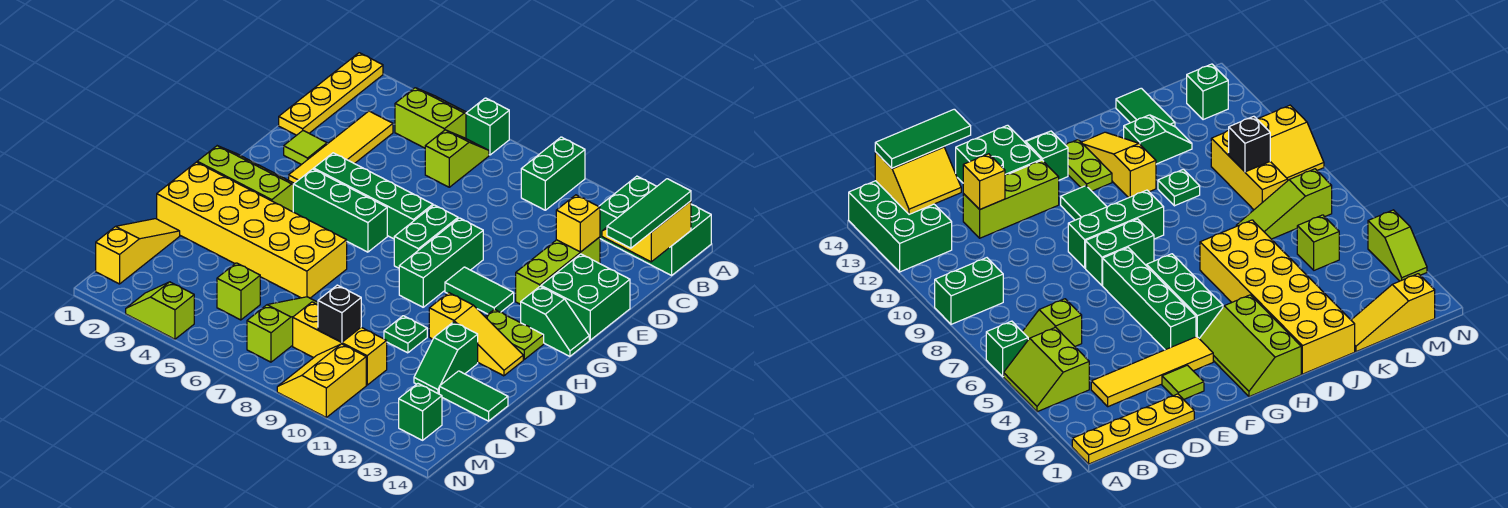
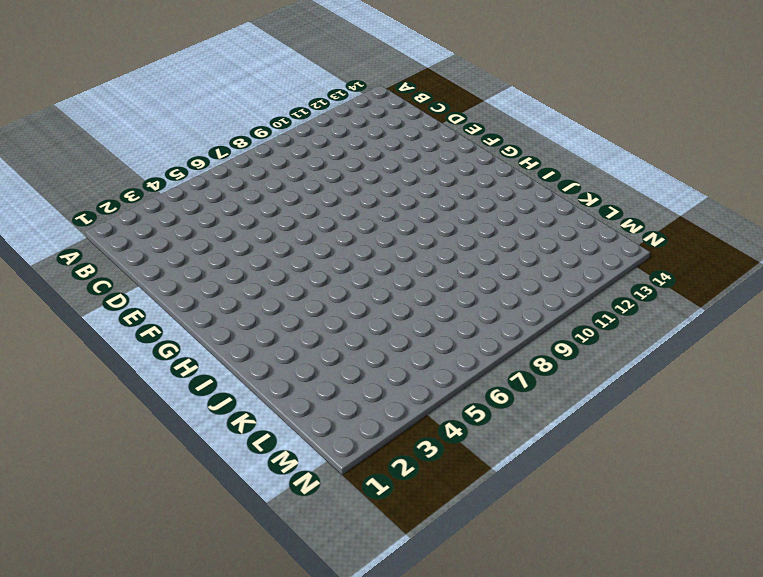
none -> yellow plate A1:D1 level 1
none -> lime slope A4:B5 level 1 top B
none -> green brick A6 level 1
none -> green brick A9:B9 level 1

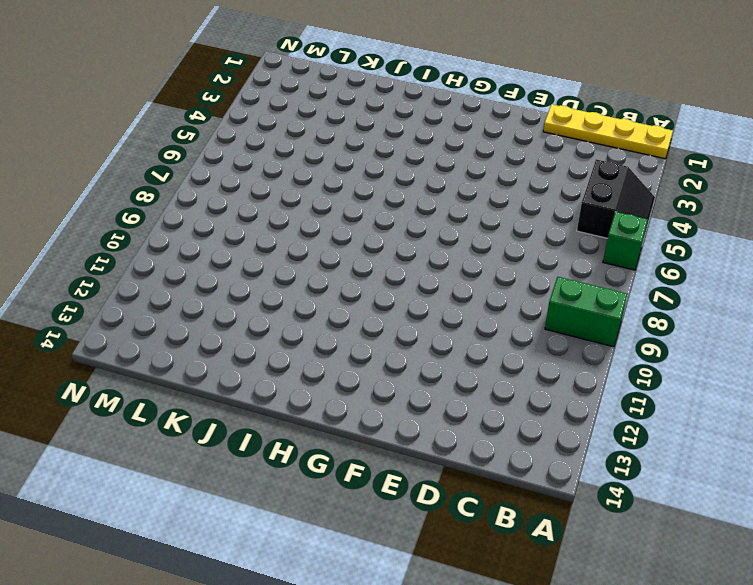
black slope A4:B5 level 1 top B -> lime slope A4:B5 level 1 top B
none -> green brick A12:B14 level 1
none -> lime slope B6:C6 level 1 top C
none -> yellow tile C3:F3 level 1
none -> lime brick D12:F12 level 1

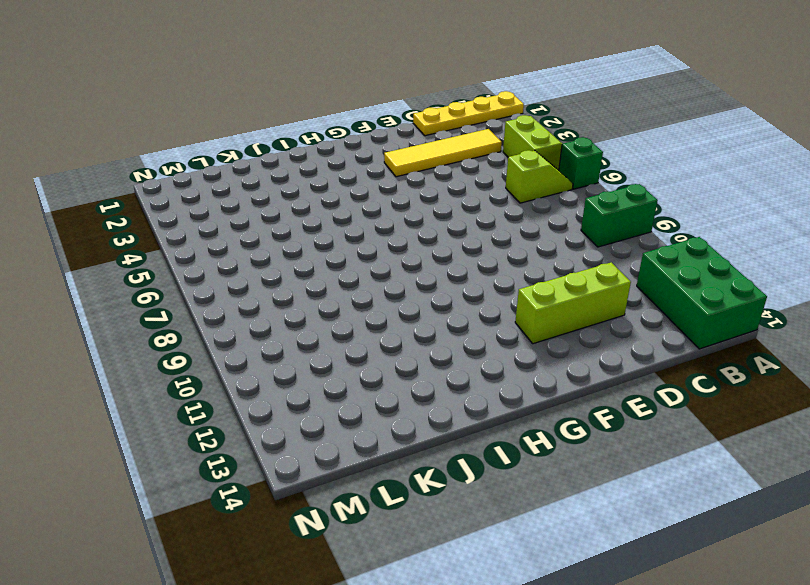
none -> lime tile E2 level 1
none -> green brick E13:F14 level 1
none -> green brick F4:F7 level 1
none -> green brick F8:G8 level 1

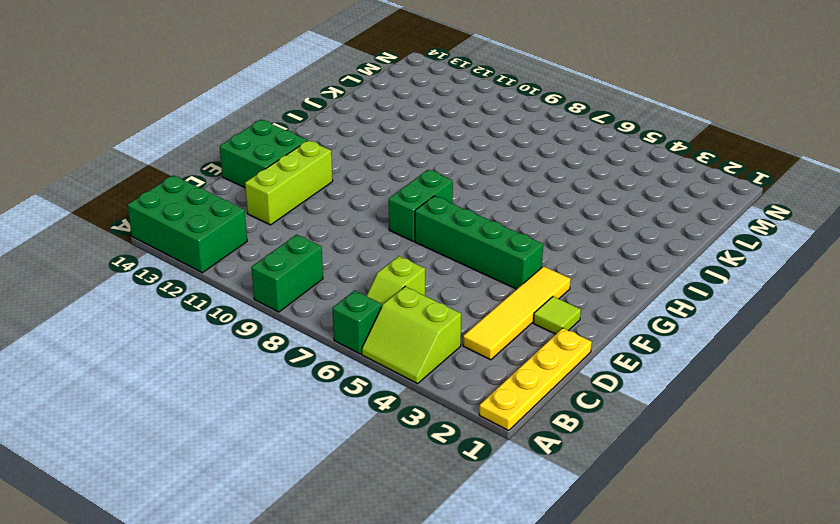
none -> green brick F9:H9 level 1
none -> lime slope G1:H3 level 1 top H
none -> green brick G4:G6 level 1
none -> green tile G10:G11 level 1

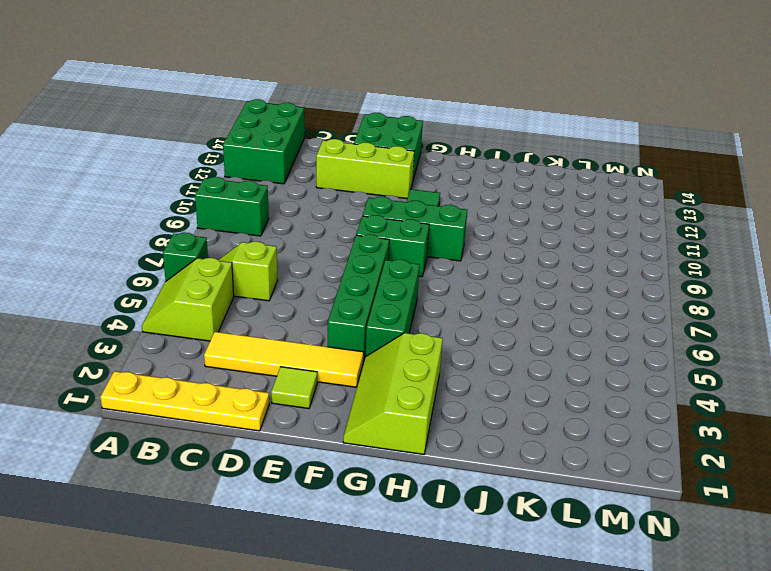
none -> green slope G13:G14 level 1 top 13
none -> lime plate H12:H13 level 1
none -> yellow brick I1:J6 level 1
none -> yellow slope I11:I13 level 1 top 11

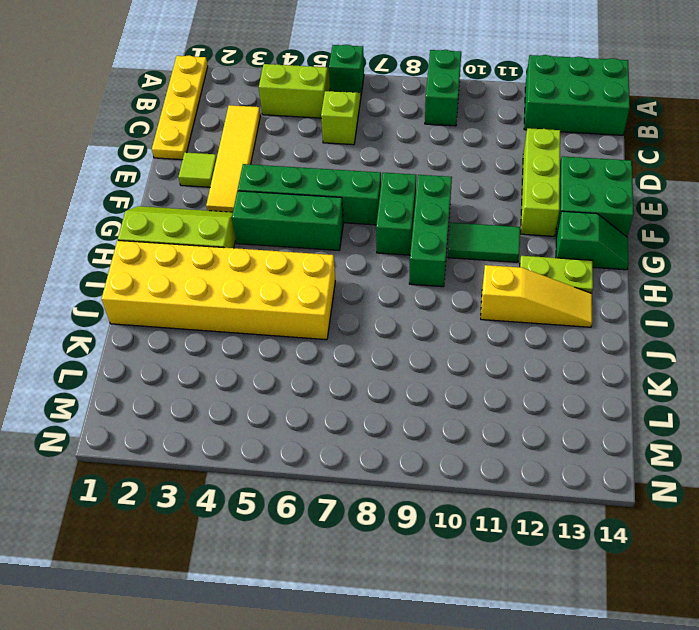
none -> green plate J10 level 1
none -> green slope J12:K12 level 1 top J
none -> yellow slope K1:M1 level 1 top M
none -> lime slope K7:M7 level 1 top M

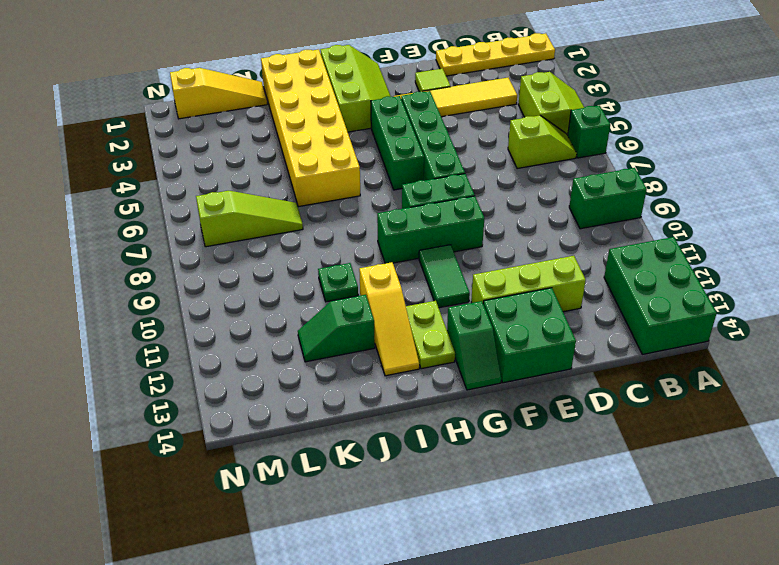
none -> green tile K13:K14 level 1
none -> lime brick L5 level 1
none -> yellow brick L8:L10 level 1
none -> yellow slope M9:N10 level 1 top 10

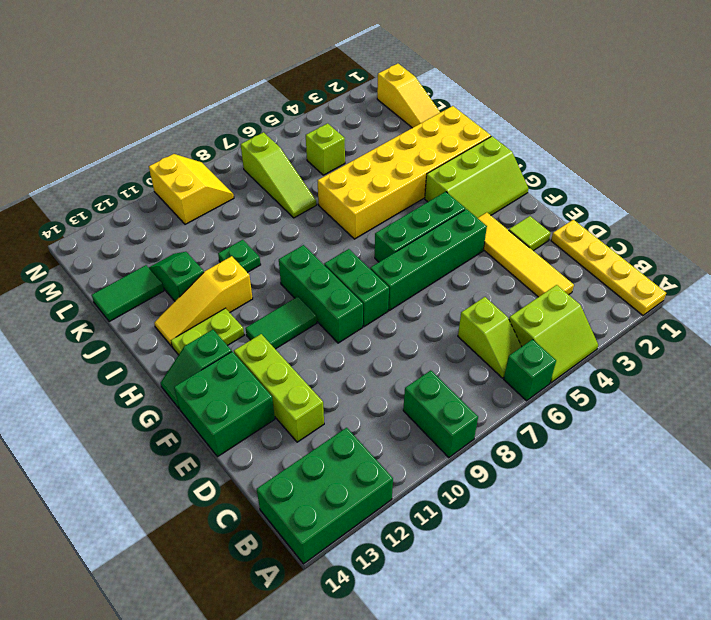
none -> yellow brick L8:L10 level 1
none -> green brick M13 level 1
none -> lime slope N3:N4 level 1 top 4
none -> yellow slope B13:C14 level 2 top 14

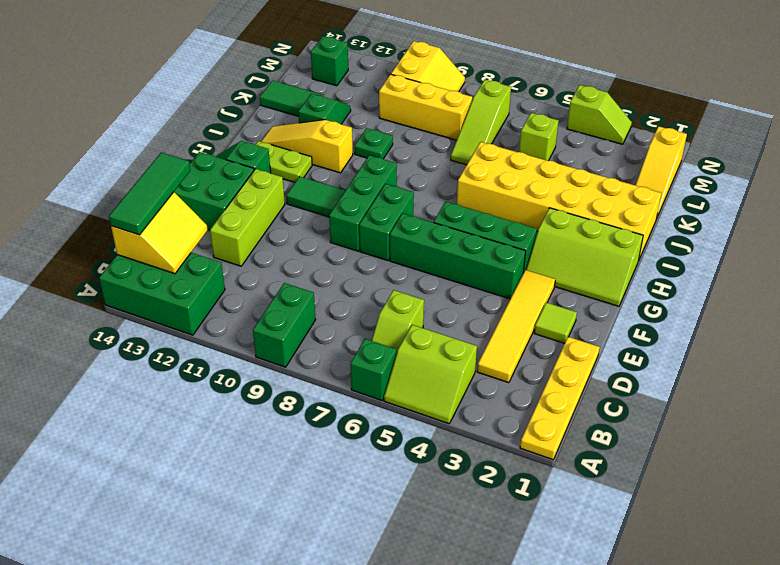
none -> yellow brick D12 level 2
none -> black brick L9 level 2

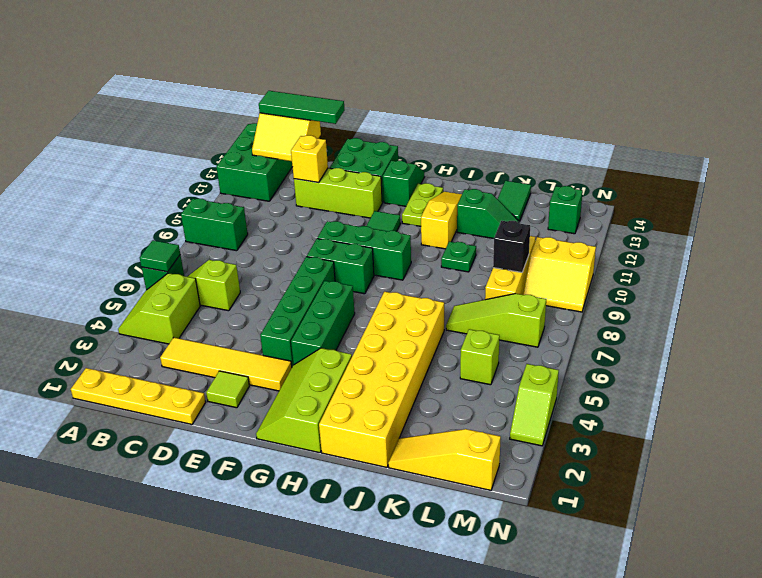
green tile A6 level 2 -> none

